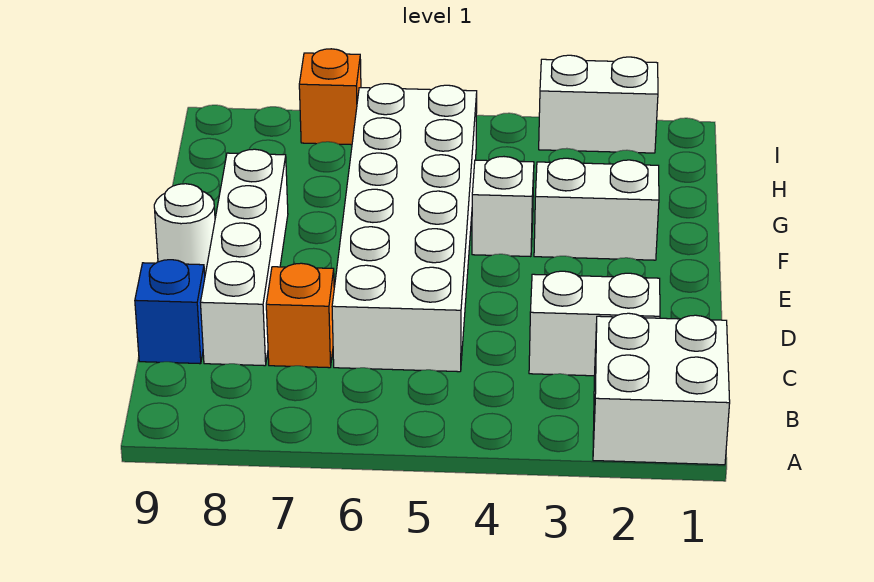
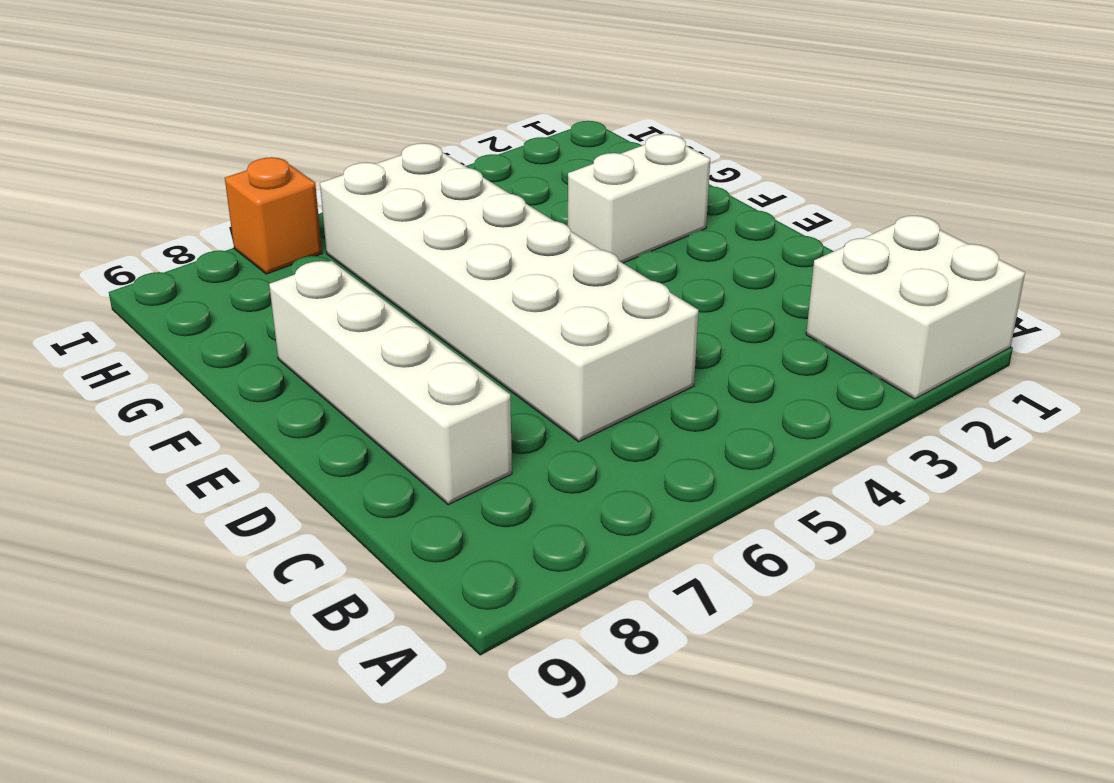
none -> white brick C2:C3 level 1
none -> orange brick C7 level 1

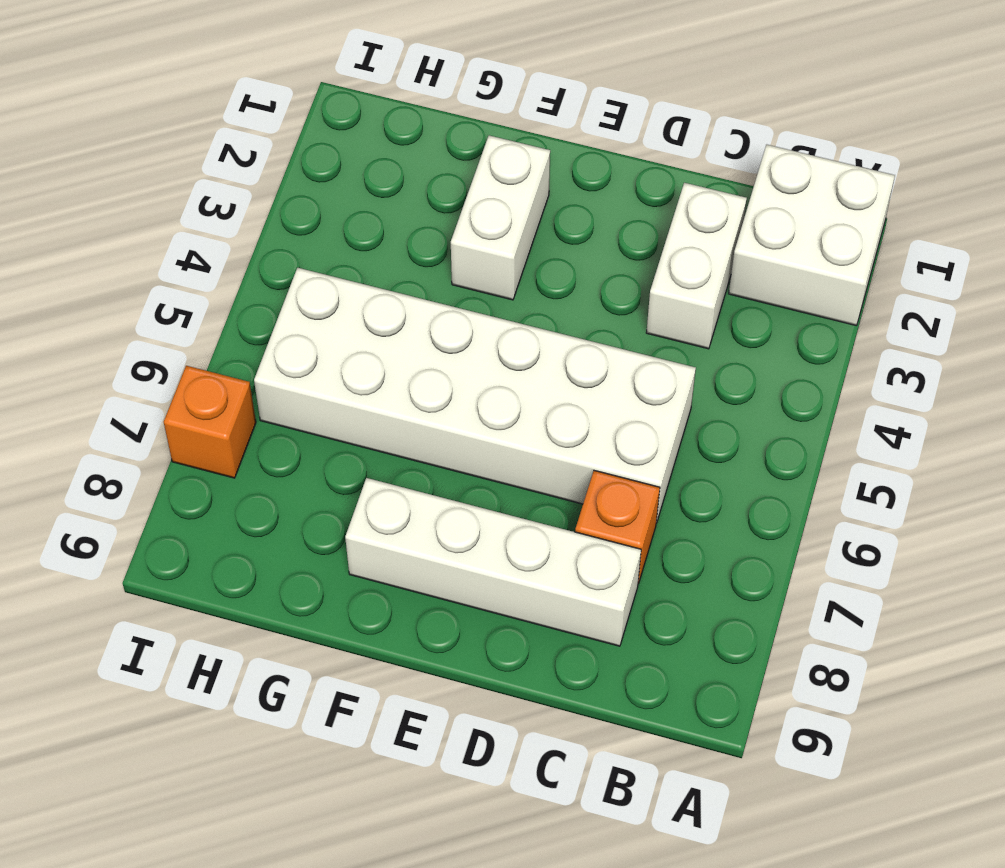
none -> blue brick C9 level 1
none -> white round brick E9 level 1

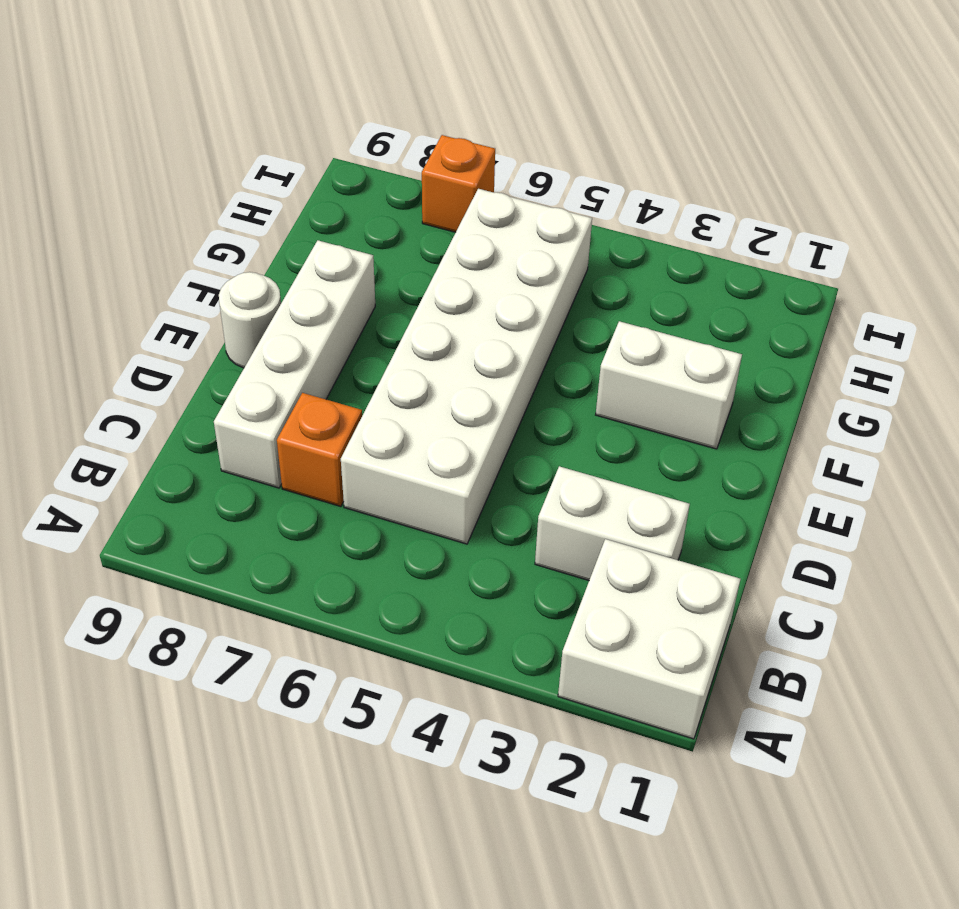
none -> blue brick C9 level 1
none -> white brick F4 level 1

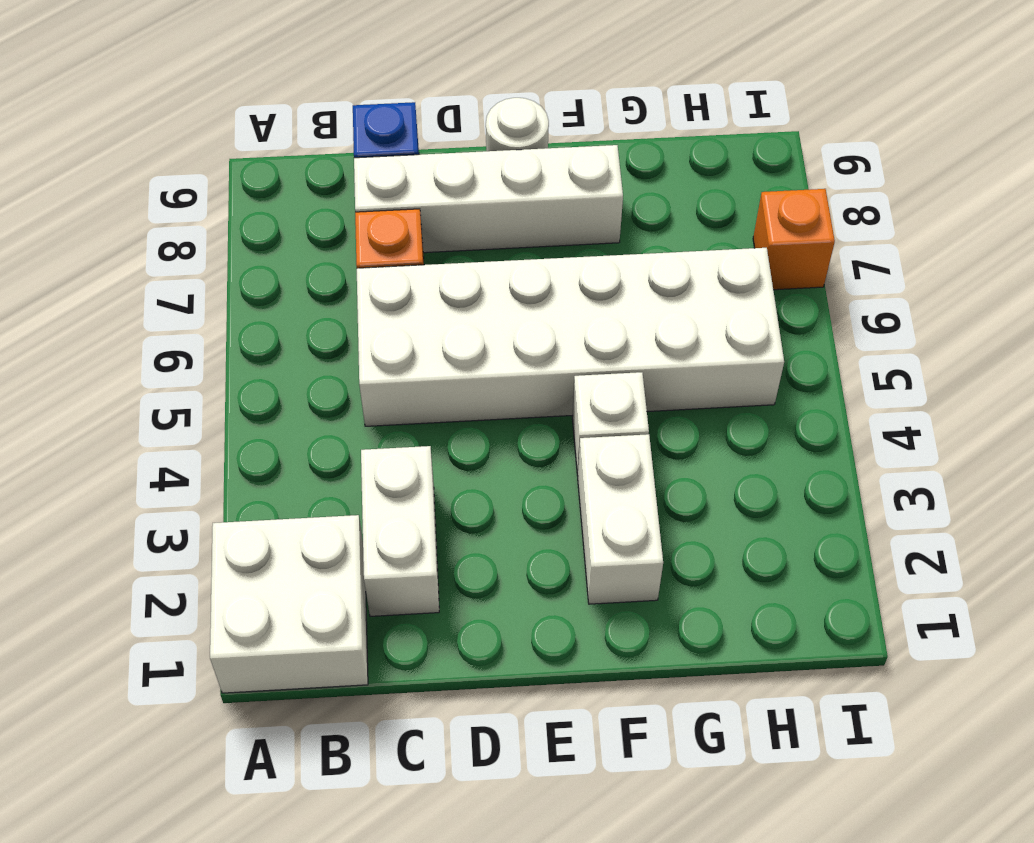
none -> white brick I2:I3 level 1

